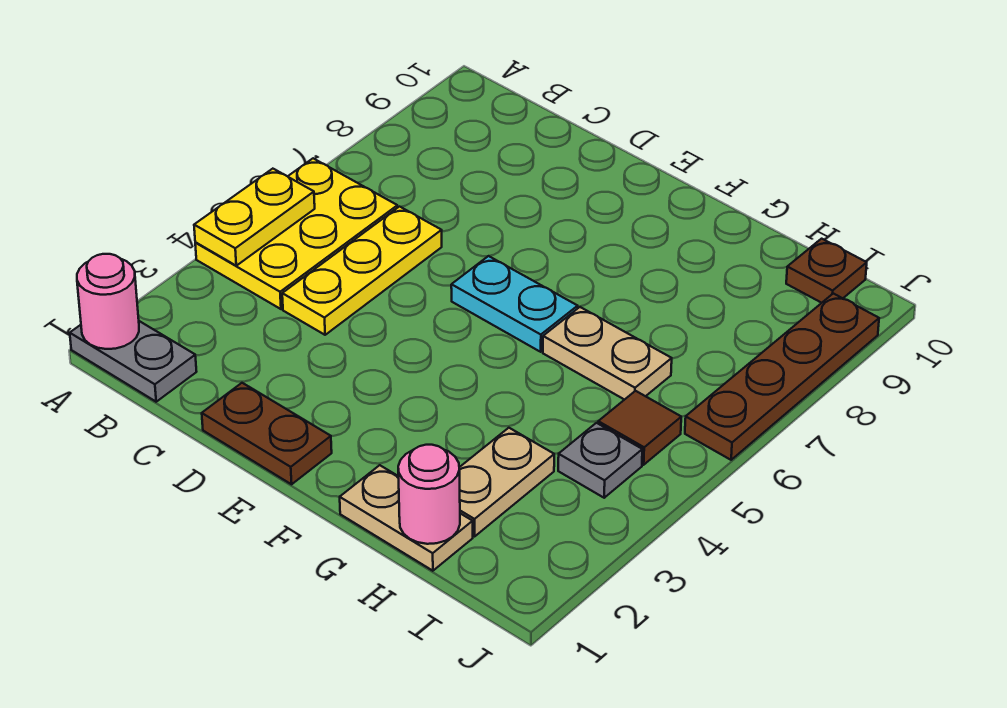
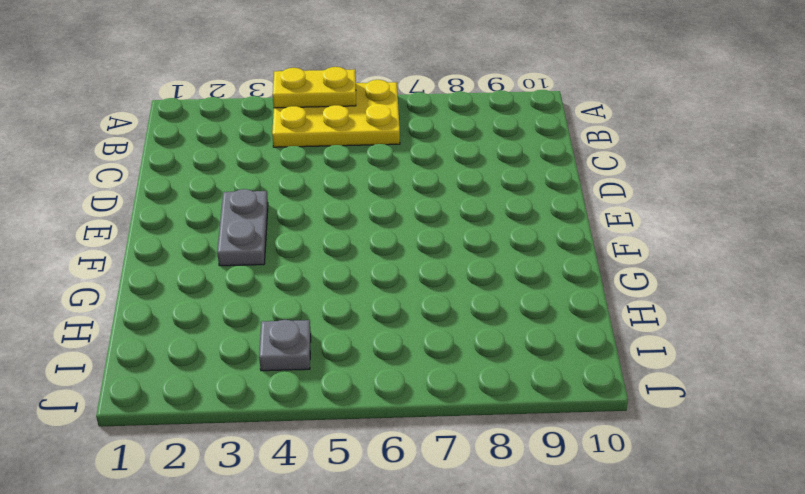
grey plate E3:F3 level 1 -> grey plate A1:B1 level 1
none -> yellow plate C4:C6 level 1
none -> brown plate D1:E1 level 1
none -> cyan plate E6:F6 level 1

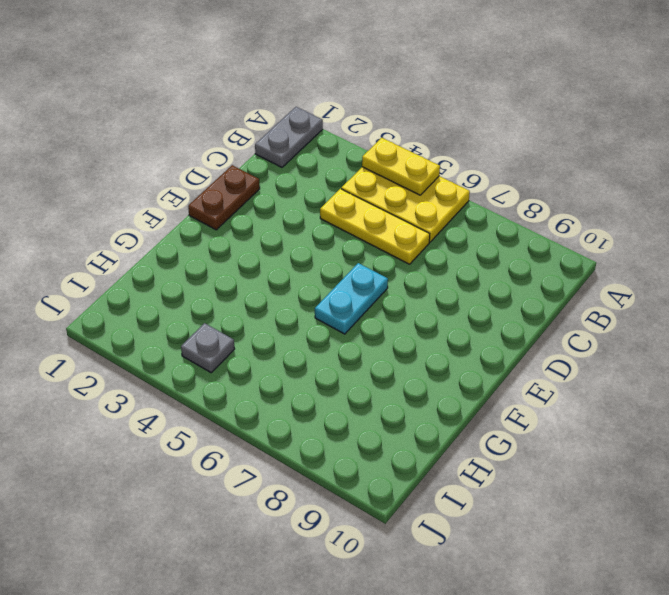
none -> tan plate G1:H1 level 1
none -> tan plate G6:H6 level 1
none -> tan plate H2:H3 level 1

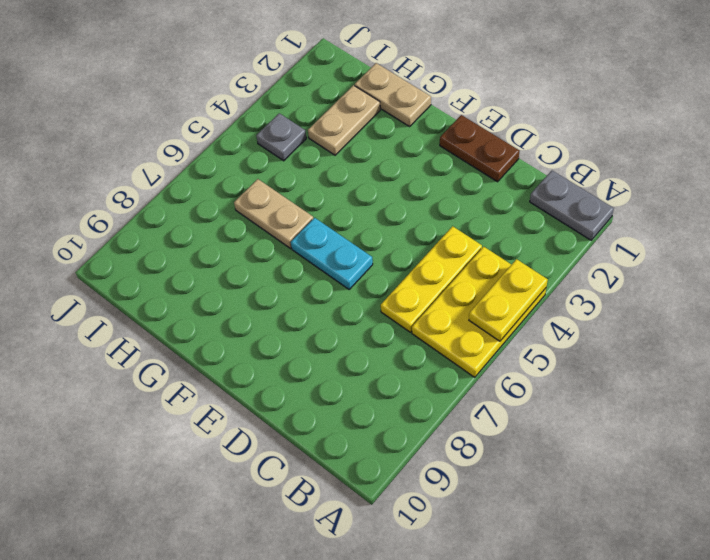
none -> brown tile I5 level 1
none -> brown plate I10 level 1
none -> brown plate J6:J9 level 1

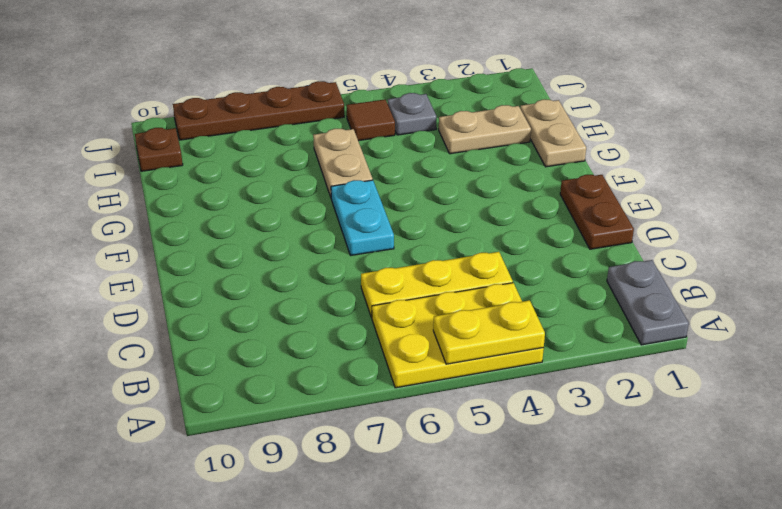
none -> pink round brick A1 level 2
none -> pink round brick H1 level 2

